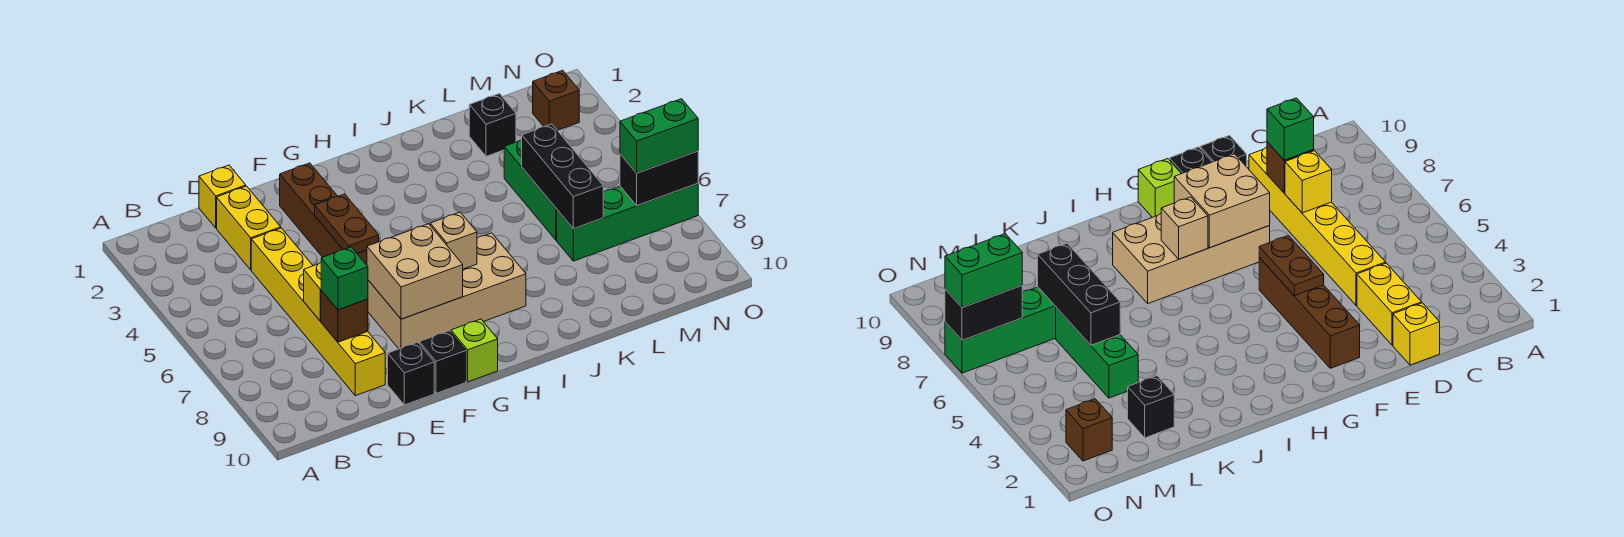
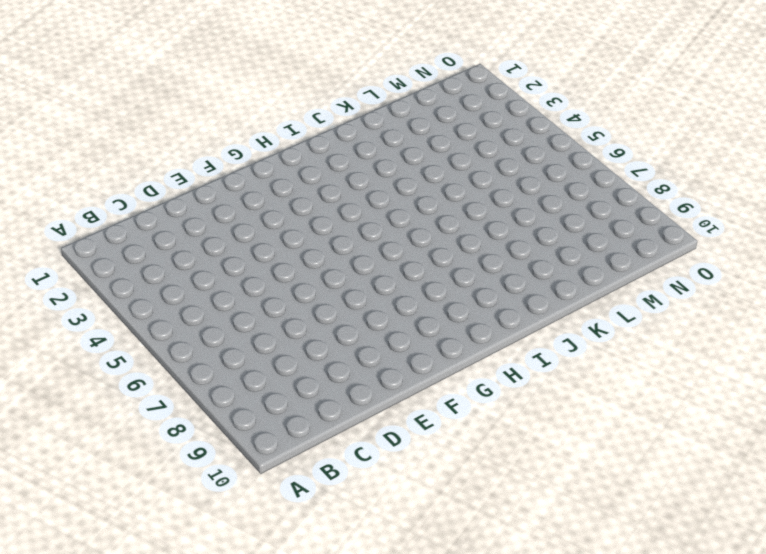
none -> yellow brick D1 level 1
none -> yellow brick D2:D3 level 1
none -> yellow brick D4:D9 level 1

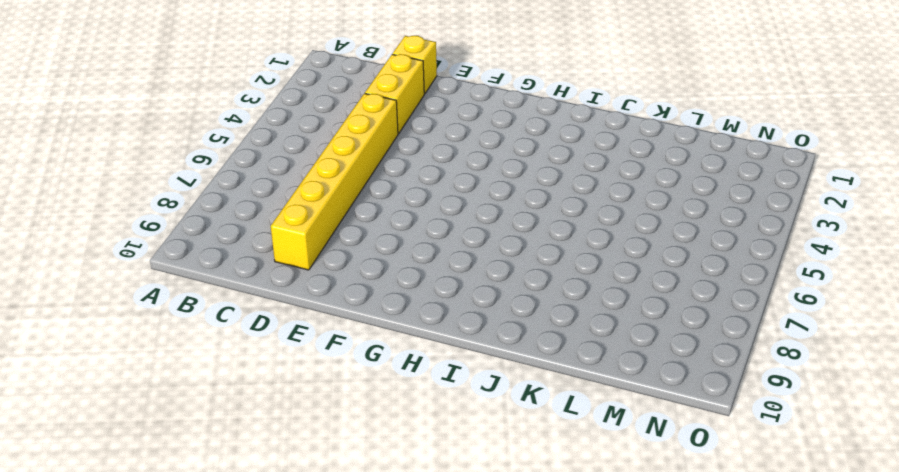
none -> black brick E10 level 1
none -> brown brick F2:F5 level 1
none -> tan brick F7:I8 level 1

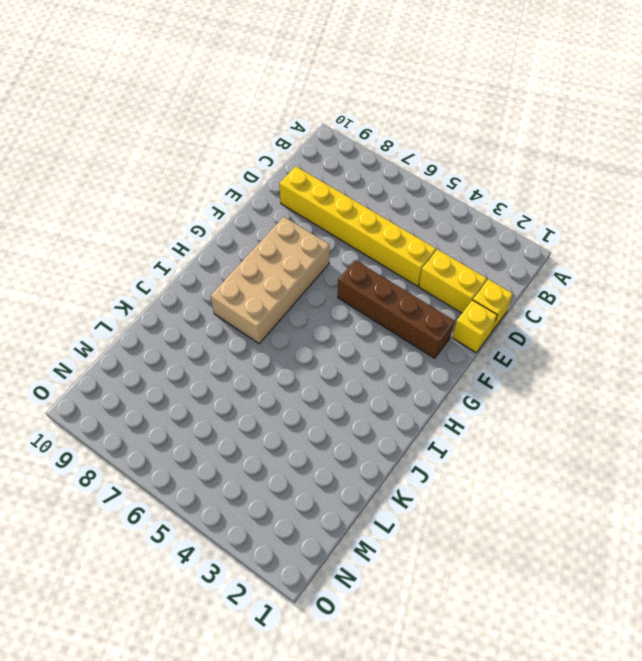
yellow brick E1 level 1 -> yellow brick D7 level 2
none -> black brick E10 level 1
none -> black brick F10 level 1
none -> lime brick G10 level 1

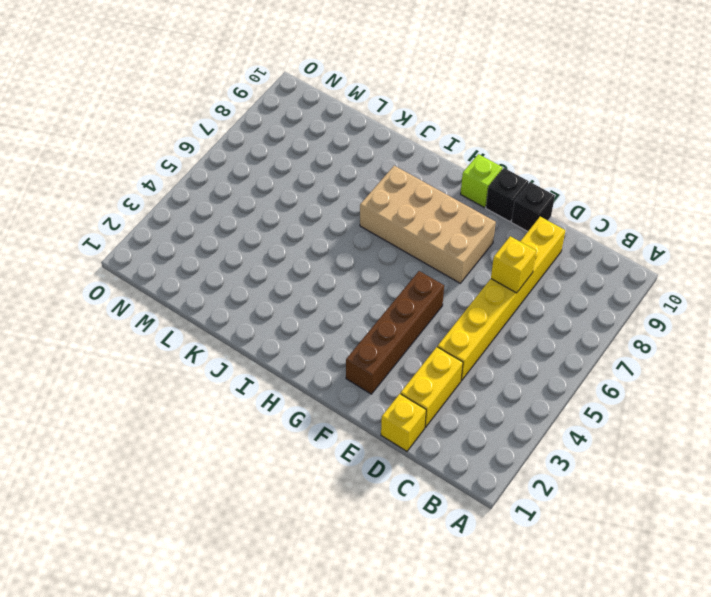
none -> black brick L2 level 1
none -> green brick L4:L6 level 1
none -> green brick L7:O7 level 1

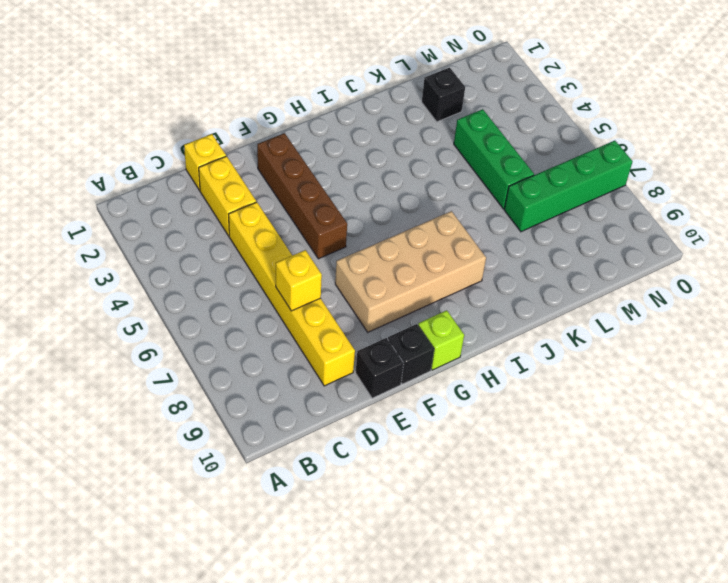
none -> brown brick N2 level 1
none -> brown brick D8 level 2
none -> brown plate F4:F5 level 2

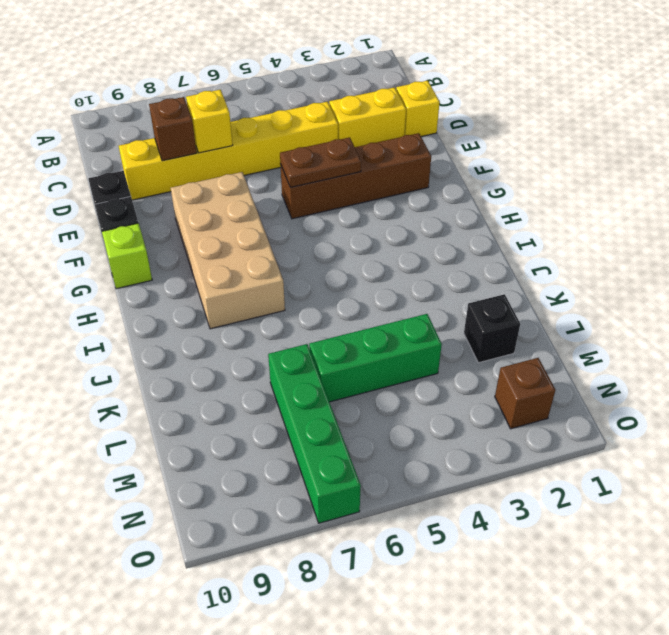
none -> tan brick F7:G8 level 2
none -> tan brick H7 level 2
none -> black brick L5:L7 level 2

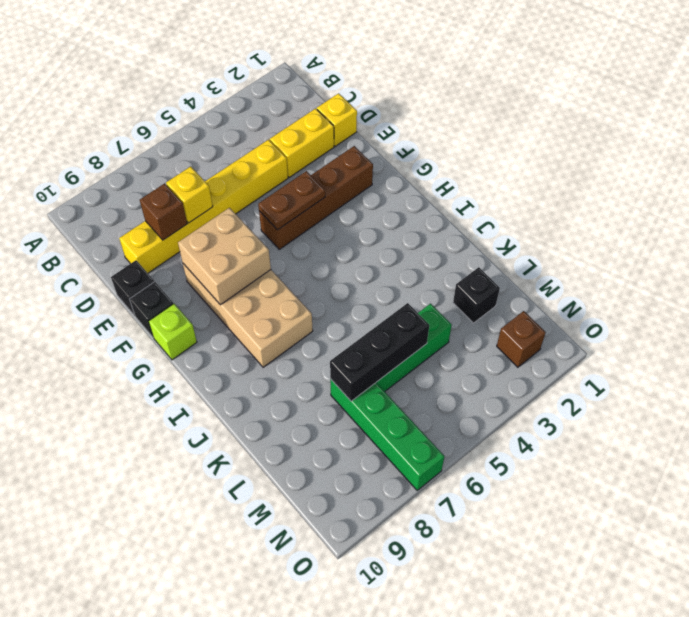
none -> tan brick H7 level 2
none -> black brick N7:O7 level 2
none -> green brick D8 level 3

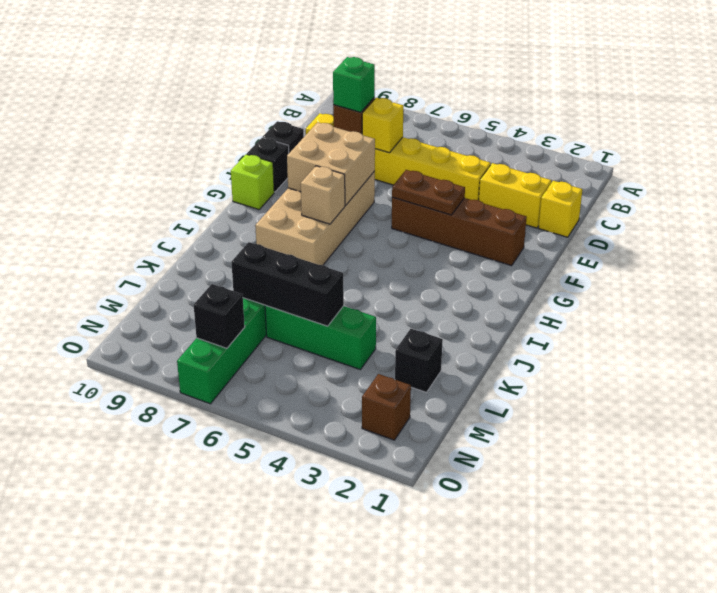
black brick N7 level 2 -> black brick N7:O7 level 2
none -> green brick N7:O7 level 3

